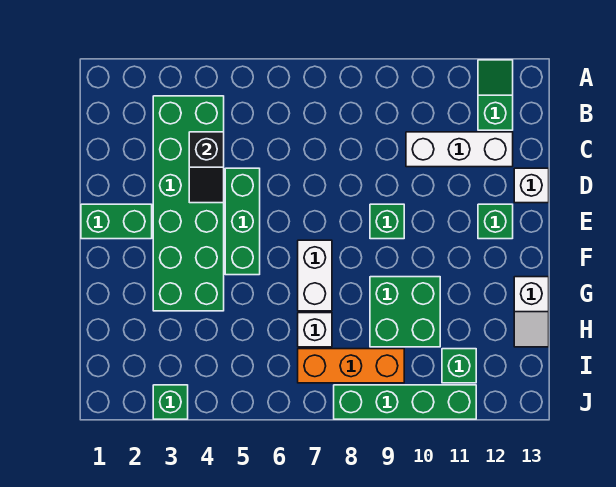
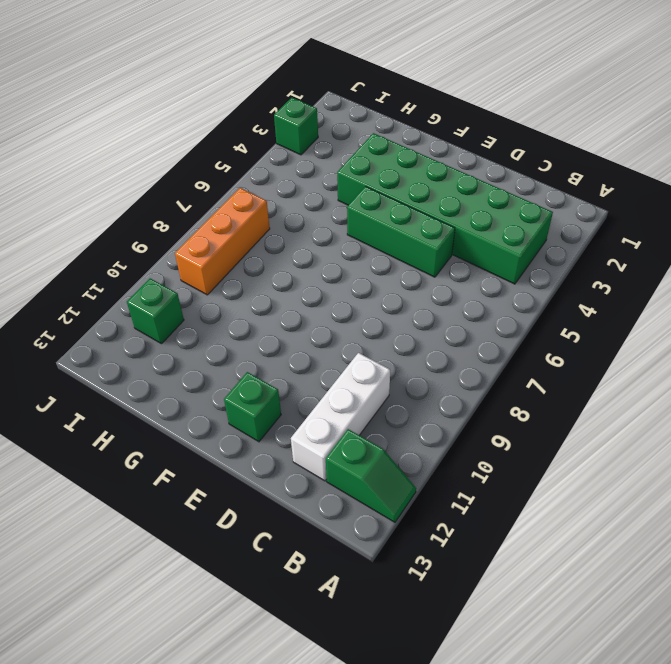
none -> white brick D13 level 1
none -> green brick E1:E2 level 1
none -> green brick E9 level 1

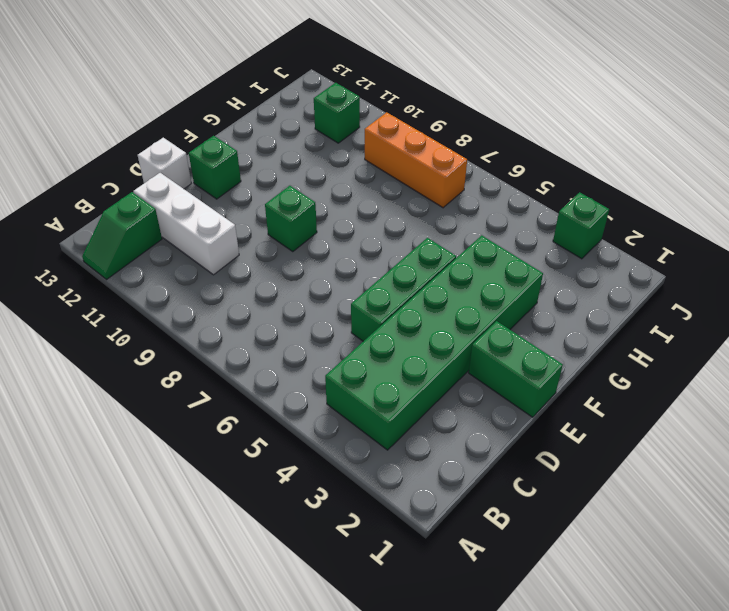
none -> white brick F7:G7 level 1
none -> green brick G9:H10 level 1
none -> white slope G13:H13 level 1 top G

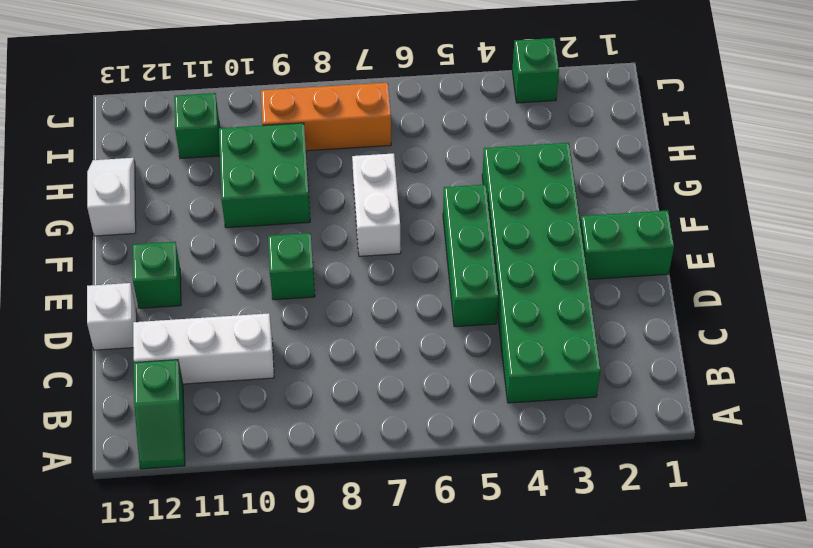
none -> white brick H7 level 1
none -> green brick J8:J11 level 1
none -> black slope C4:D4 level 2 top C

